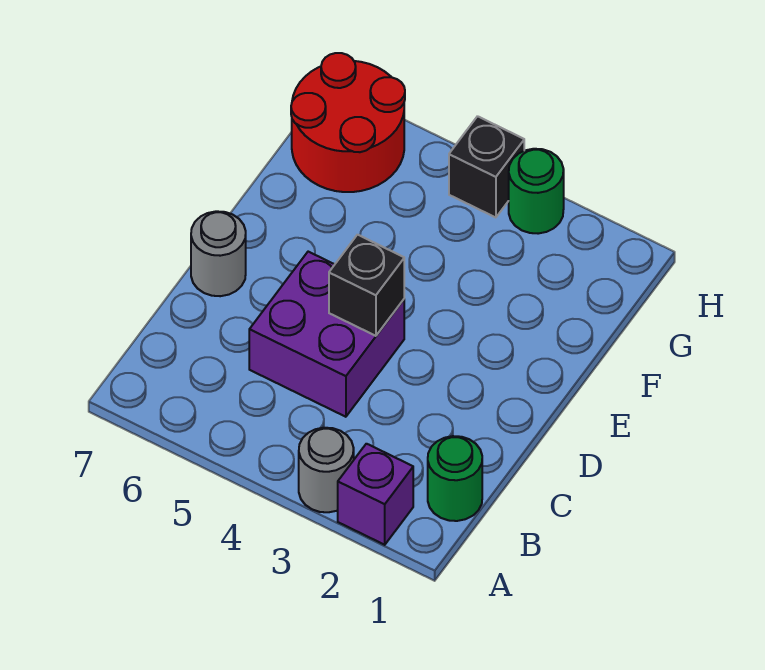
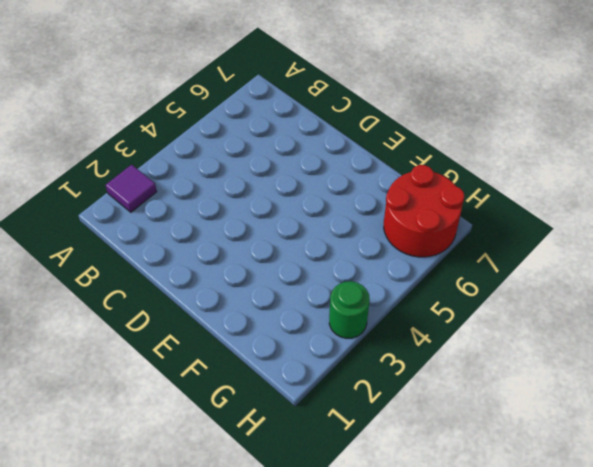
purple tile A2 level 1 -> purple brick A2 level 1
none -> grey round brick A3 level 1
none -> green round brick B1 level 1

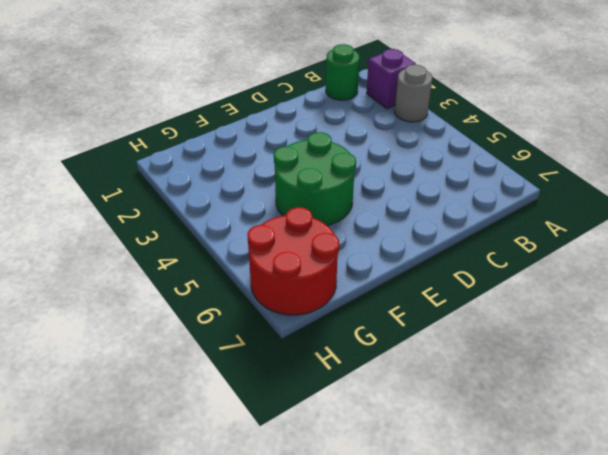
green round brick E4:F5 level 1 -> none
none -> purple brick C4:D5 level 1
none -> grey round brick D7 level 1

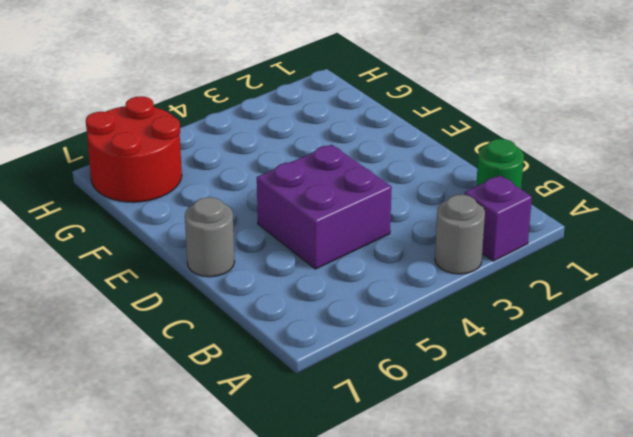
none -> green round brick H3 level 1
none -> black brick H4 level 1

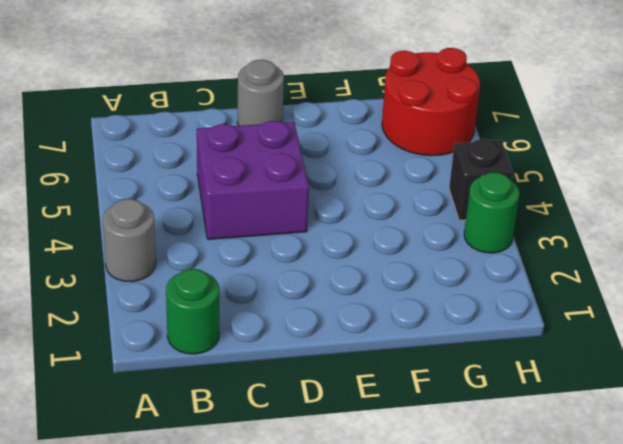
none -> purple brick A2 level 1
none -> black brick D4 level 2

